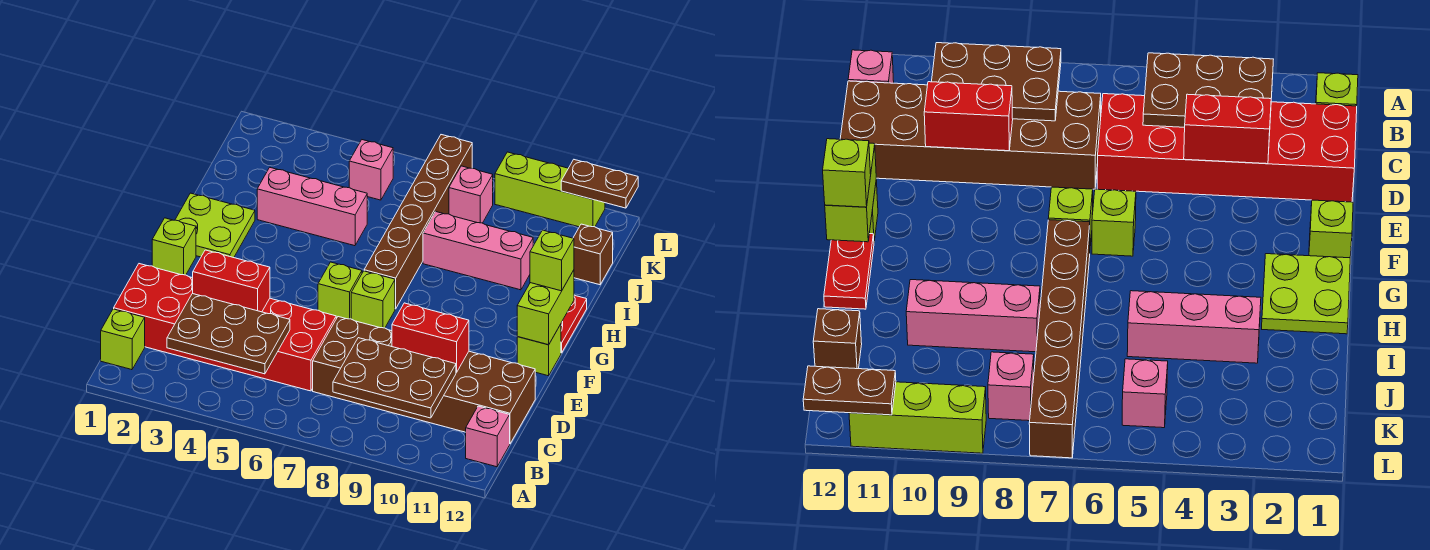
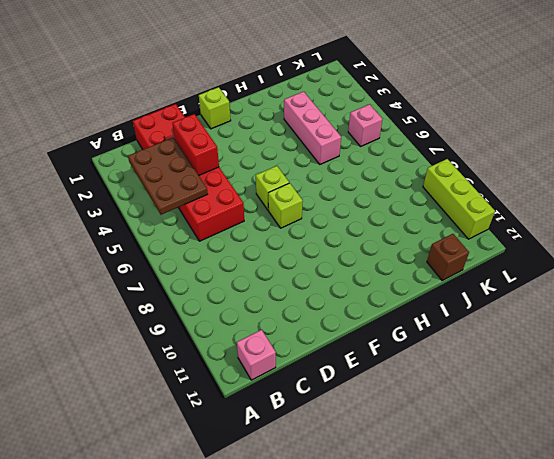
none -> lime brick B1 level 1
none -> brown brick C7:D12 level 1
none -> lime brick F12 level 1

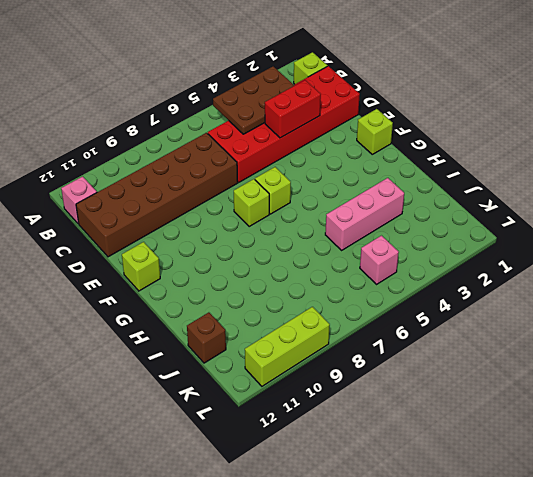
none -> lime plate G1:H2 level 1
none -> brown brick G7:L7 level 1
none -> red plate G12:H12 level 1

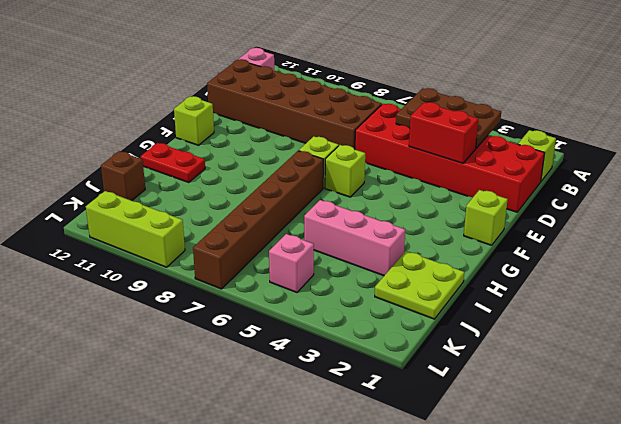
red plate H11:H12 level 1 -> red plate G12:H12 level 1
lime plate I1:J2 level 1 -> lime plate G1:H2 level 1
none -> pink brick I8:I10 level 1
none -> pink brick K8 level 1
none -> brown plate B8:C10 level 2

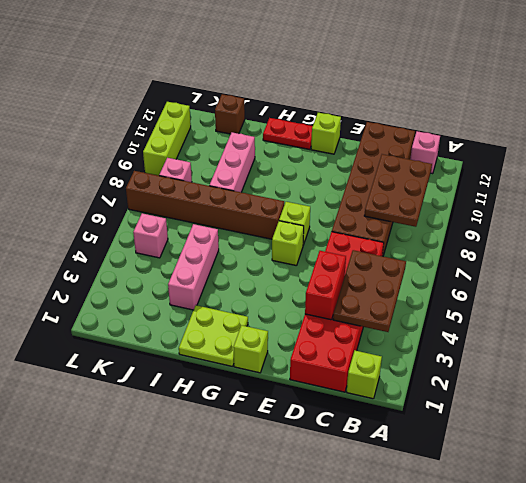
none -> red brick D9:D10 level 2
none -> lime brick F12:G12 level 2
none -> brown plate L11:L12 level 2

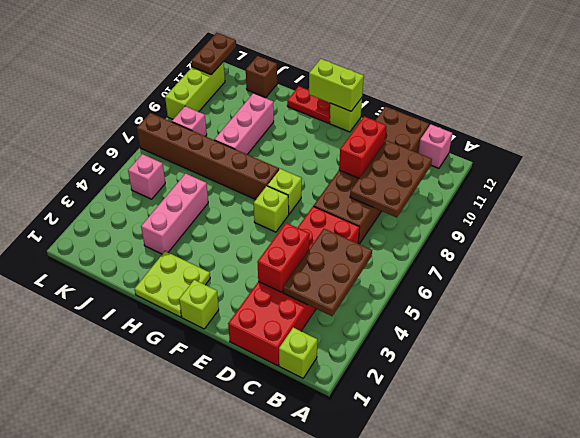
none -> lime brick G12 level 3

